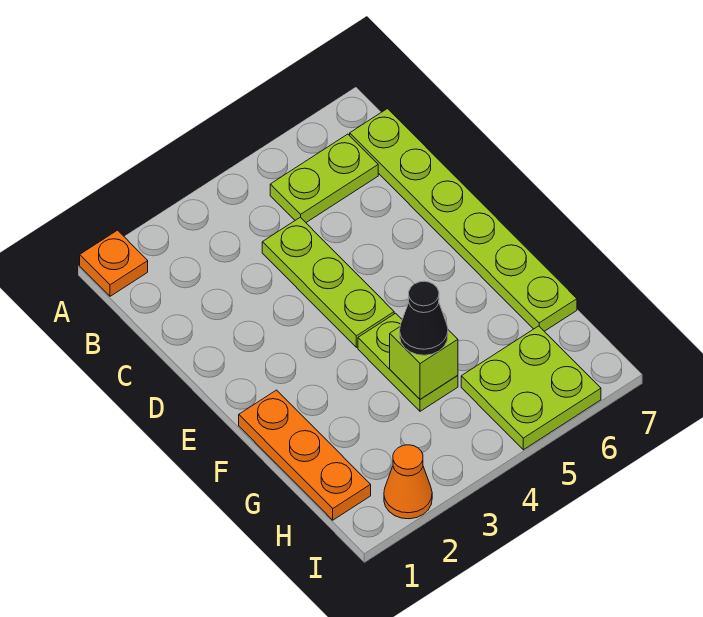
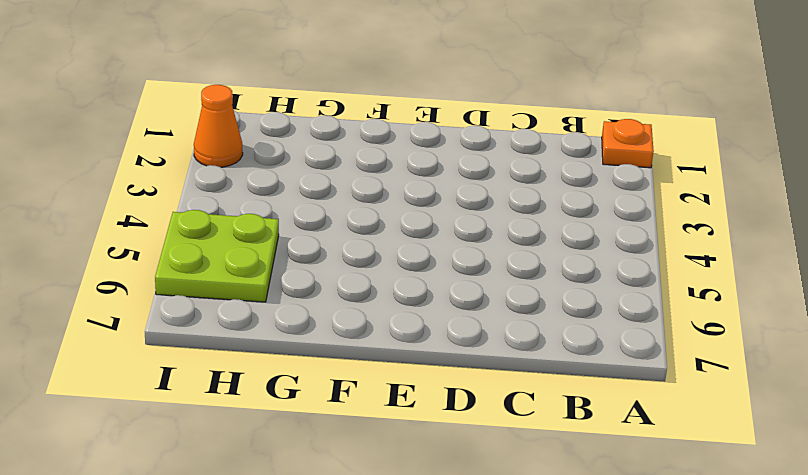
none -> lime plate B5:B6 level 1
none -> lime plate B7:G7 level 1

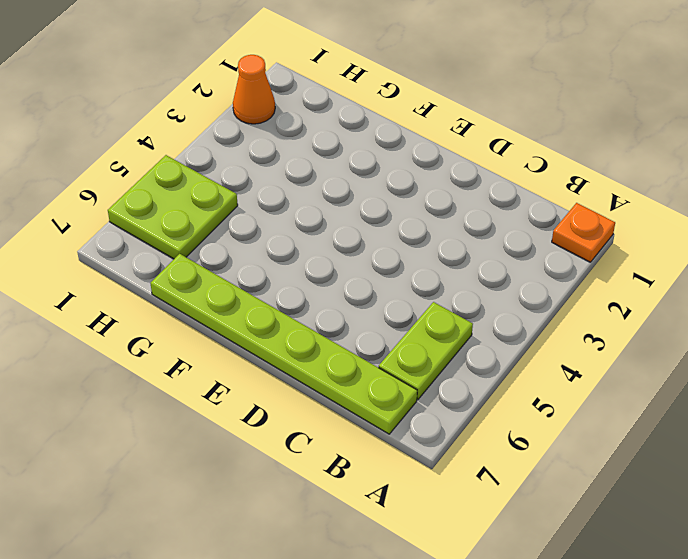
none -> lime plate C4:E4 level 1
none -> orange plate F1:H1 level 1

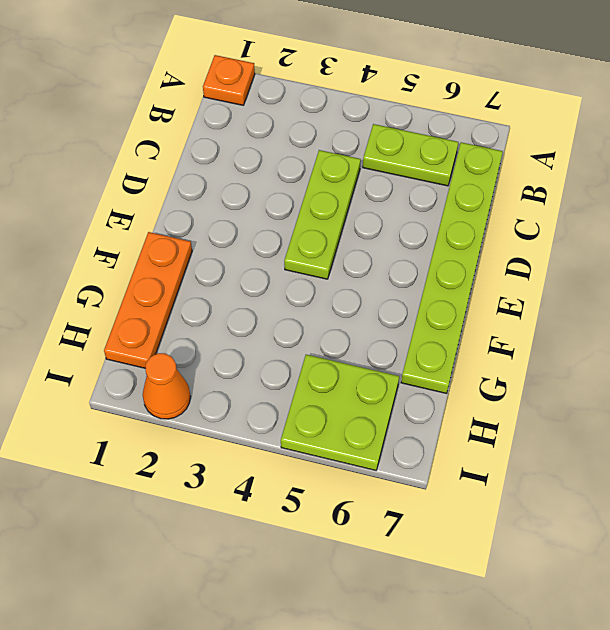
none -> lime plate F4:G4 level 1
none -> lime brick G4 level 2

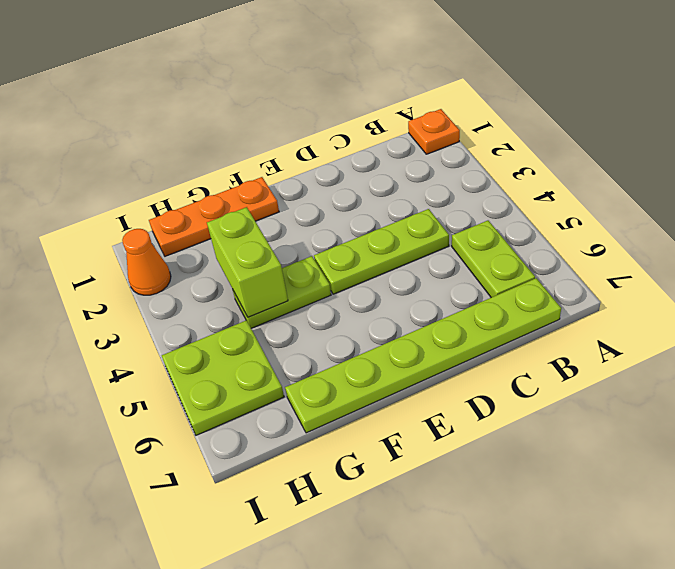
lime brick G3:G4 level 2 -> lime brick G4 level 2
none -> black cone G4 level 3

